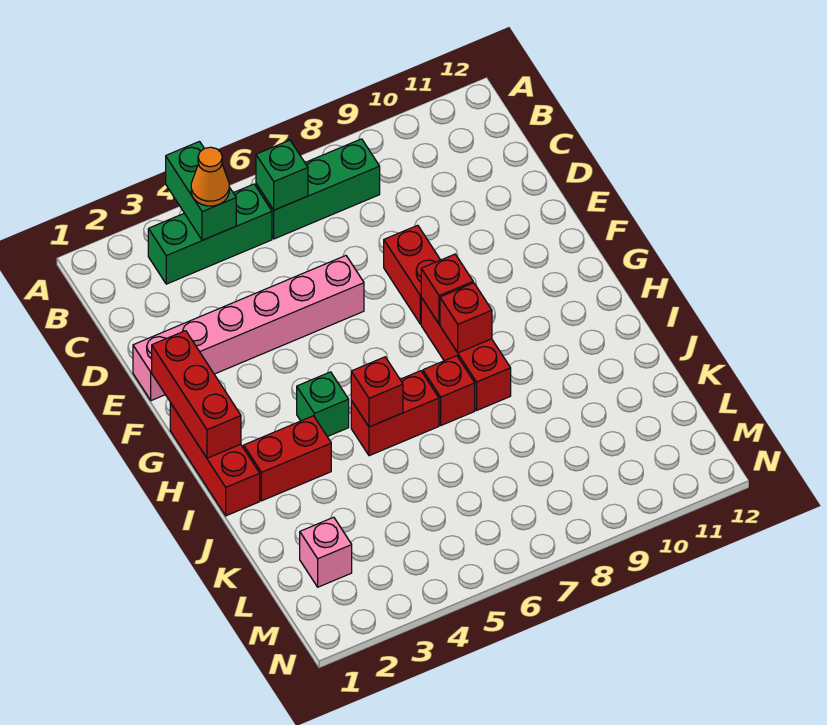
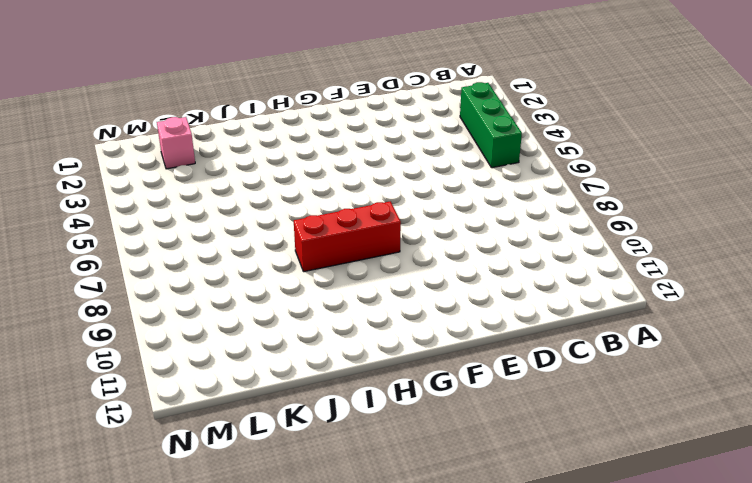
none -> green brick B6:B8 level 1
none -> pink brick E1:E6 level 1
none -> red brick E8:F8 level 1

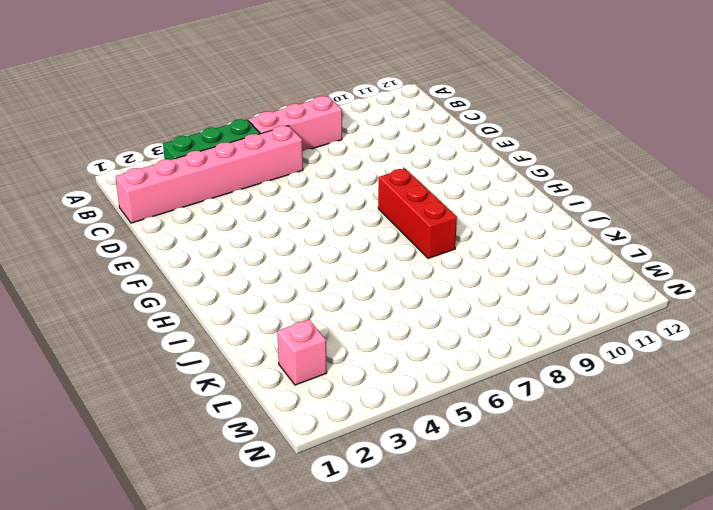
pink brick B6:B8 level 1 -> green brick B6:B8 level 1
pink brick C1:C6 level 1 -> pink brick E1:E6 level 1
none -> red brick E8:F8 level 1
none -> red brick G1:I1 level 1
none -> green brick H4 level 1

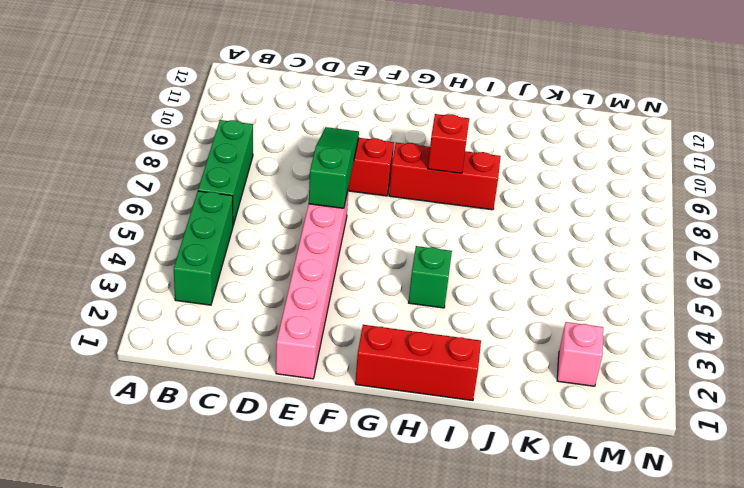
green slope E6:E8 level 2 top 6 -> none
none -> red brick I2:I3 level 1
none -> red brick I5:I6 level 1
none -> red brick I7 level 1

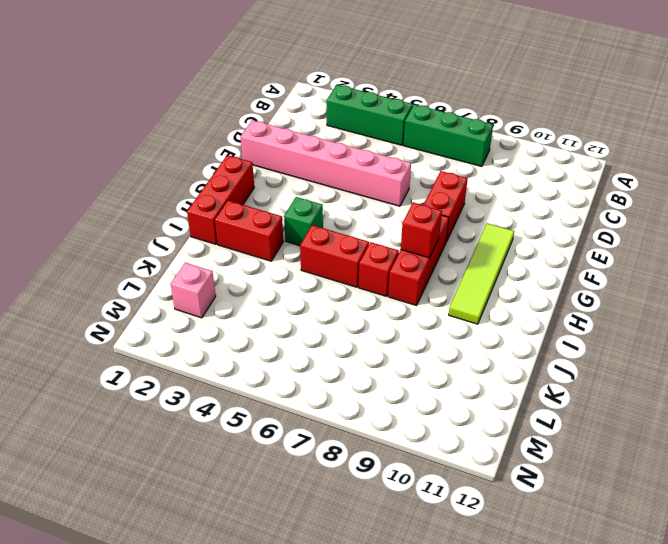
lime tile F10:I10 level 1 -> none
none -> green brick A4:B4 level 2
none -> green brick B6 level 2
none -> red brick F1:H1 level 2

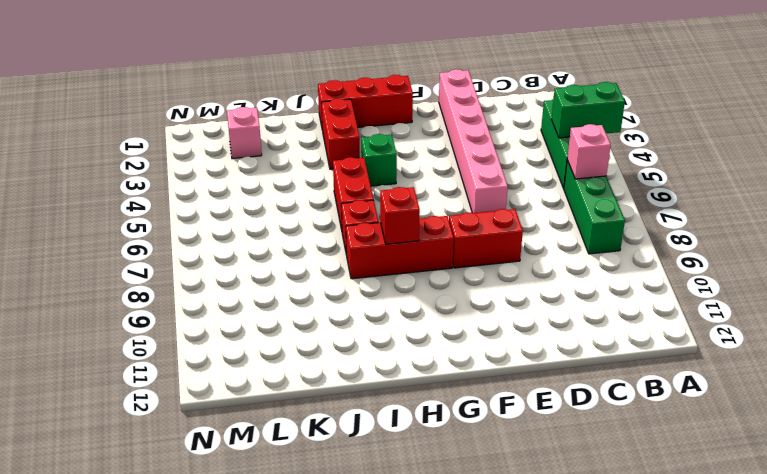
pink brick B6 level 2 -> green brick B6 level 2
none -> red brick F1:H1 level 2
none -> red brick G8 level 2
none -> red brick I5 level 2

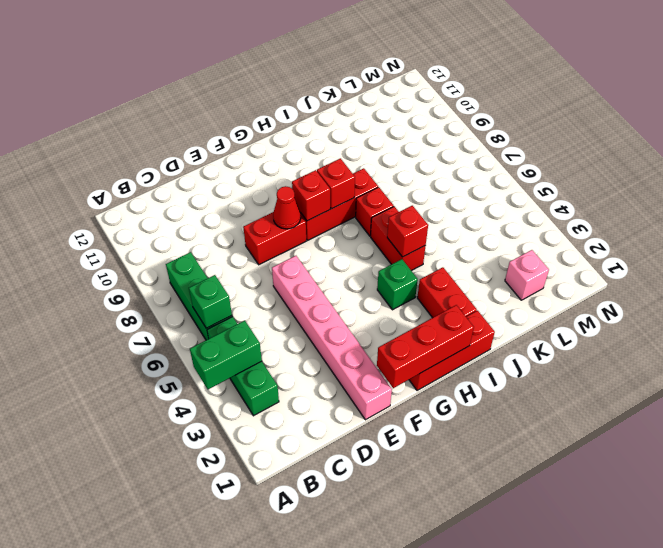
red cone F8 level 2 -> none
none -> orange cone B4 level 3

